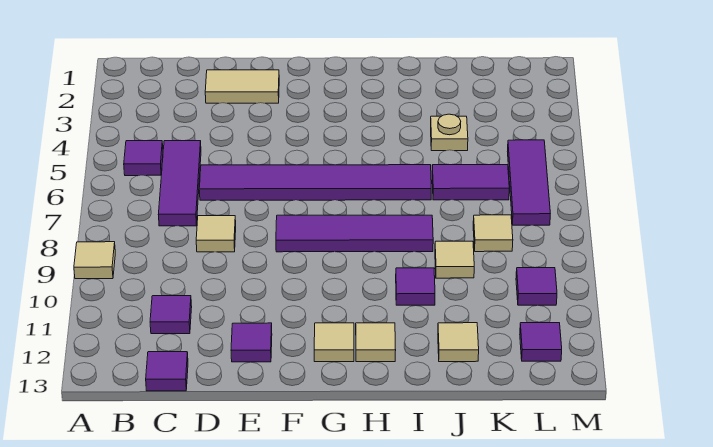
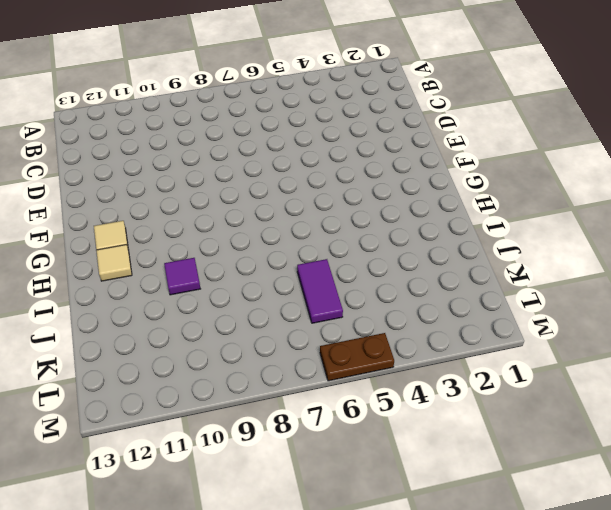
brown plate M5:M6 level 1 -> none
none -> tan tile A9 level 1
none -> purple tile B5 level 1
none -> purple tile C5:C7 level 1

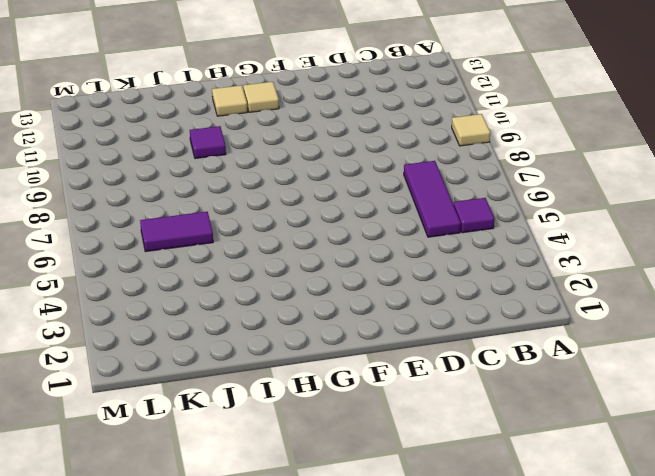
none -> purple tile C11 level 1
none -> purple tile C13 level 1
none -> tan tile D2:E2 level 1

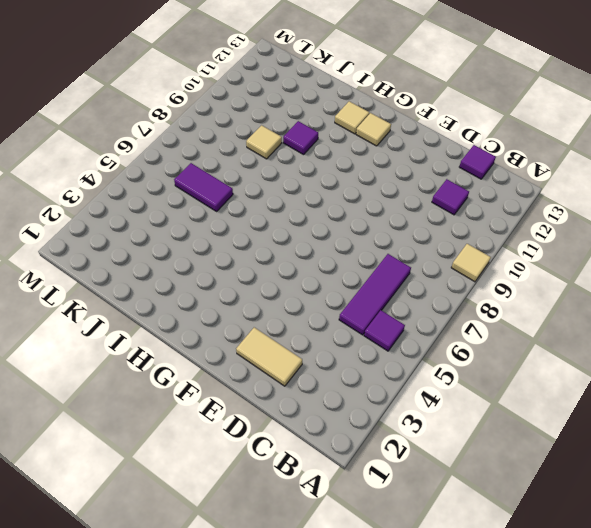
none -> purple tile D6:I6 level 1
none -> tan tile D8 level 1
none -> purple tile E12 level 1

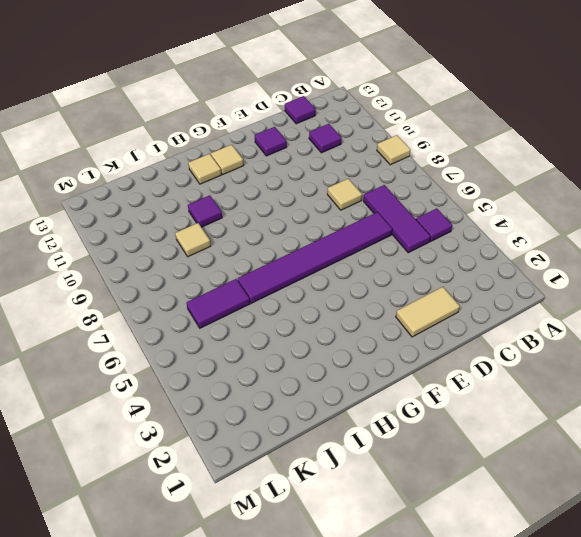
none -> purple tile F8:I8 level 1
none -> tan plate J4 level 1
none -> tan tile J12 level 1

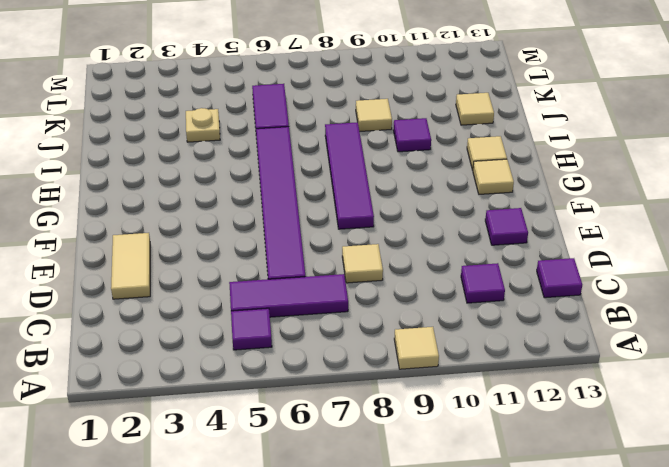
none -> tan tile K8 level 1
none -> purple tile L5:L7 level 1
none -> purple tile L10 level 1

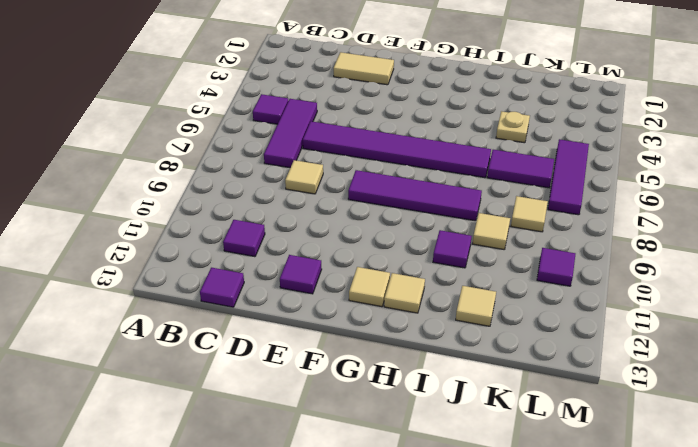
none -> tan tile A9 level 1
none -> purple tile L12 level 1

